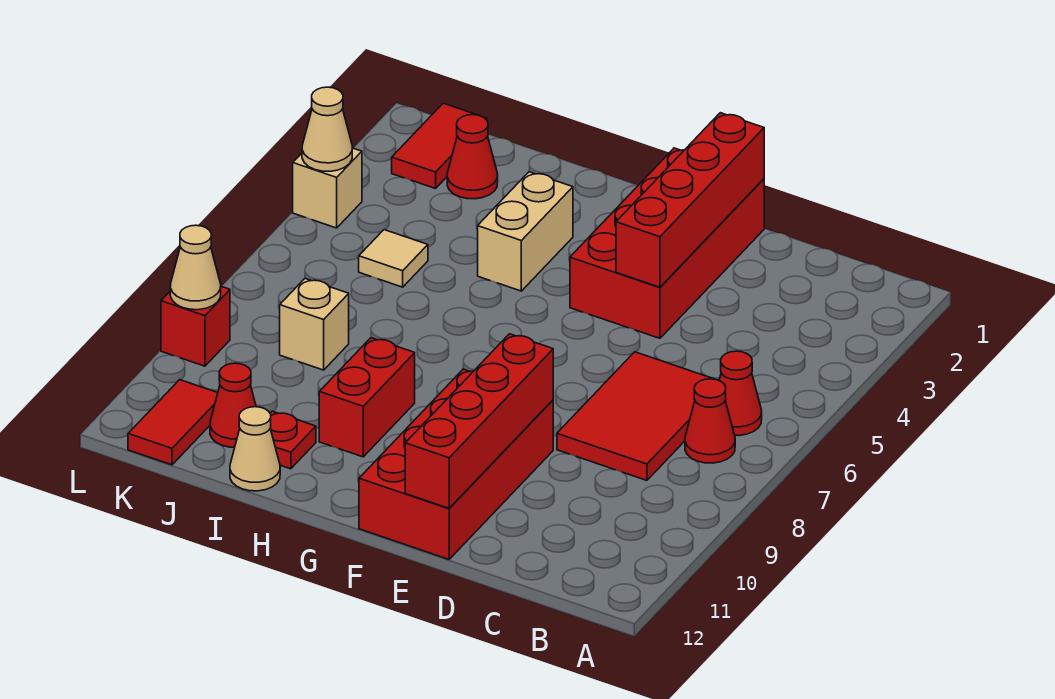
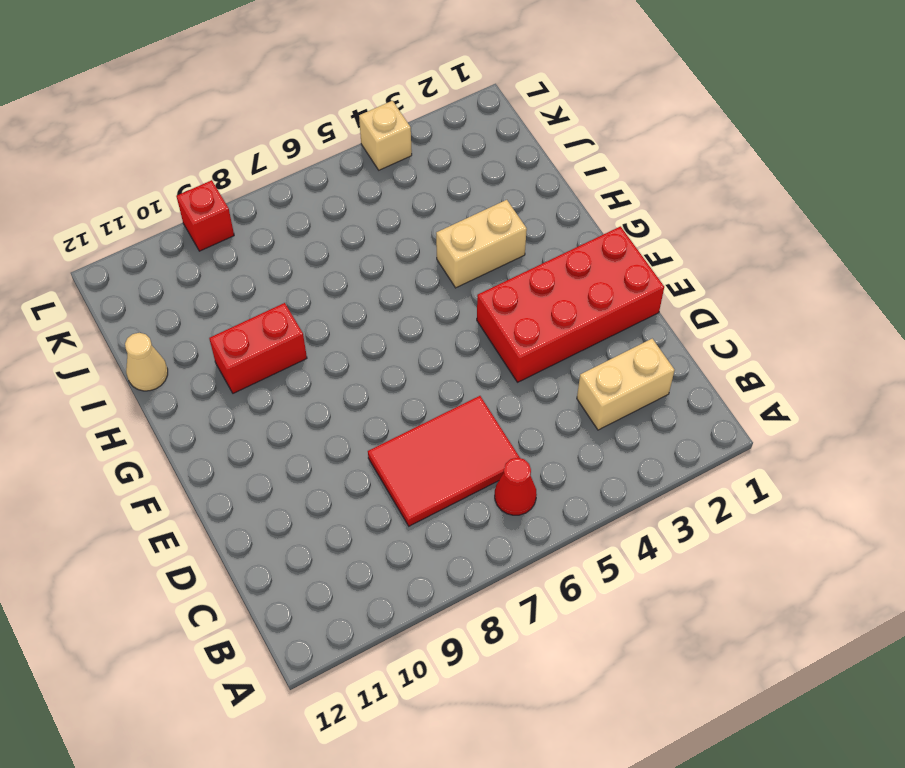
tan brick C2:C3 level 1 -> none
none -> red cone B7 level 1
none -> red brick E9:F12 level 1
none -> red plate I11 level 1

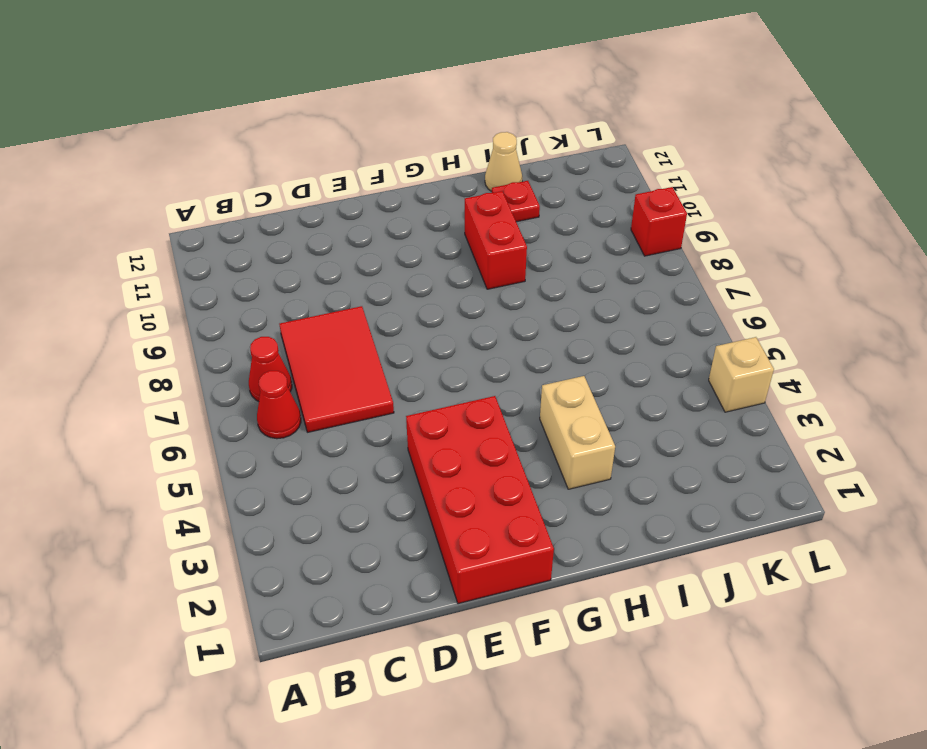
none -> red brick E9:F12 level 1
none -> red cone J2 level 1
none -> tan tile J5 level 1

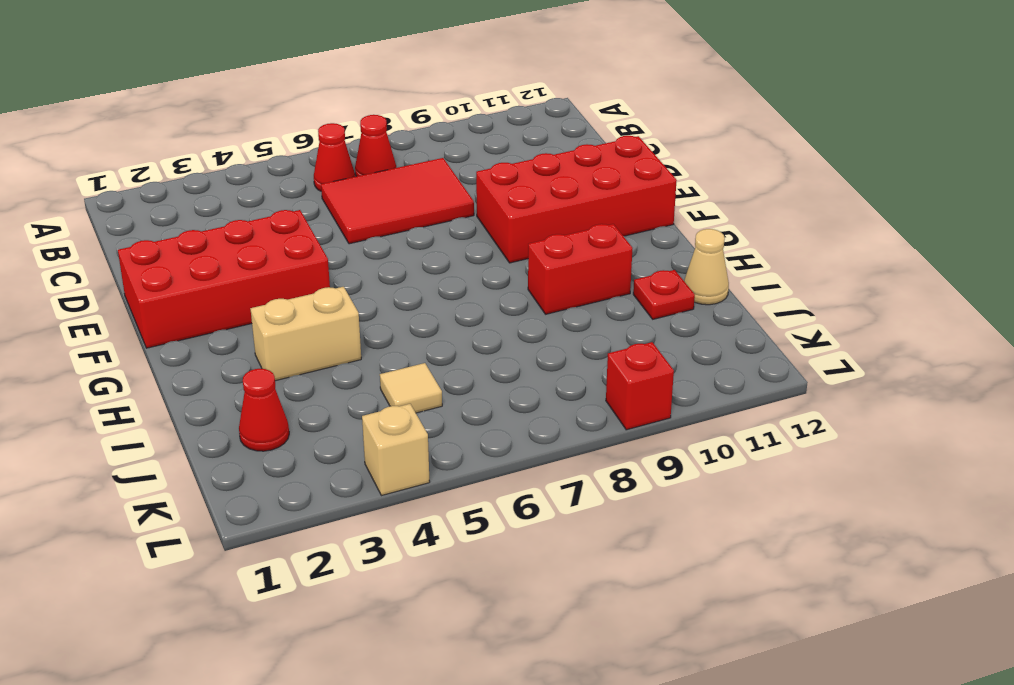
none -> tan brick J8 level 1
none -> red cone J11 level 1
none -> red tile K1:K2 level 1

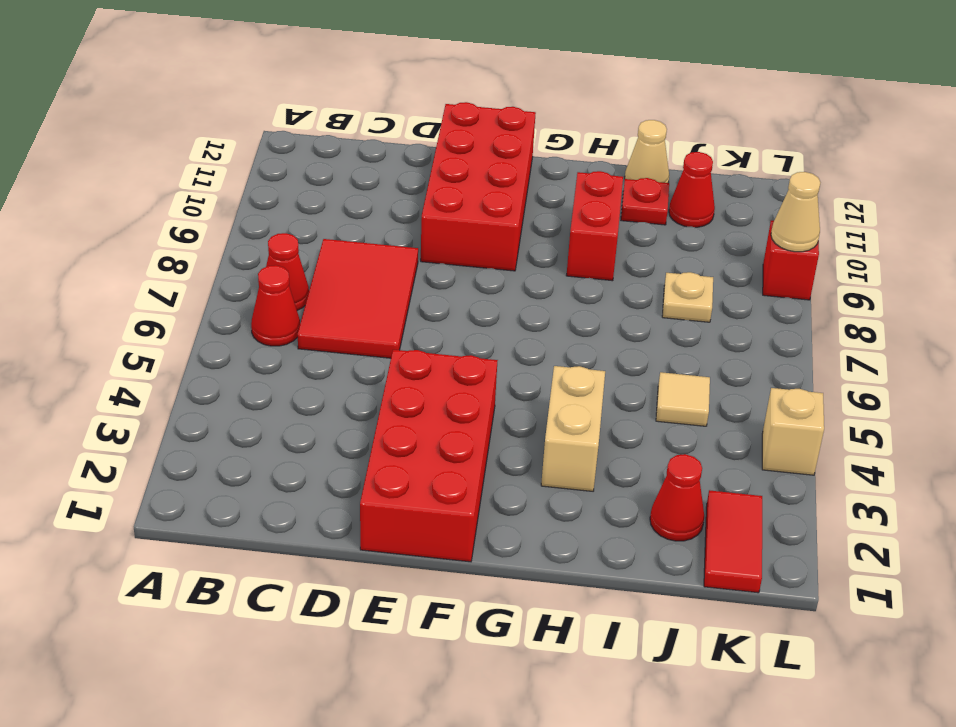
tan plate J8 level 1 -> tan brick J8 level 1
none -> red tile K11:K12 level 1
none -> red brick E1:E4 level 2
none -> red brick E9:E12 level 2

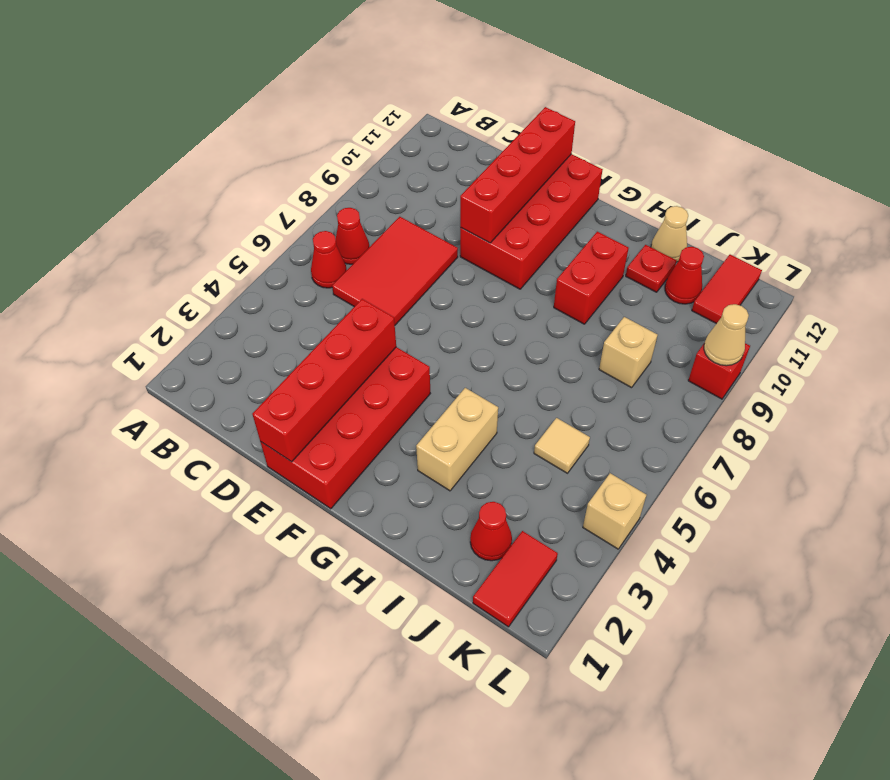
none -> tan cone L4 level 2

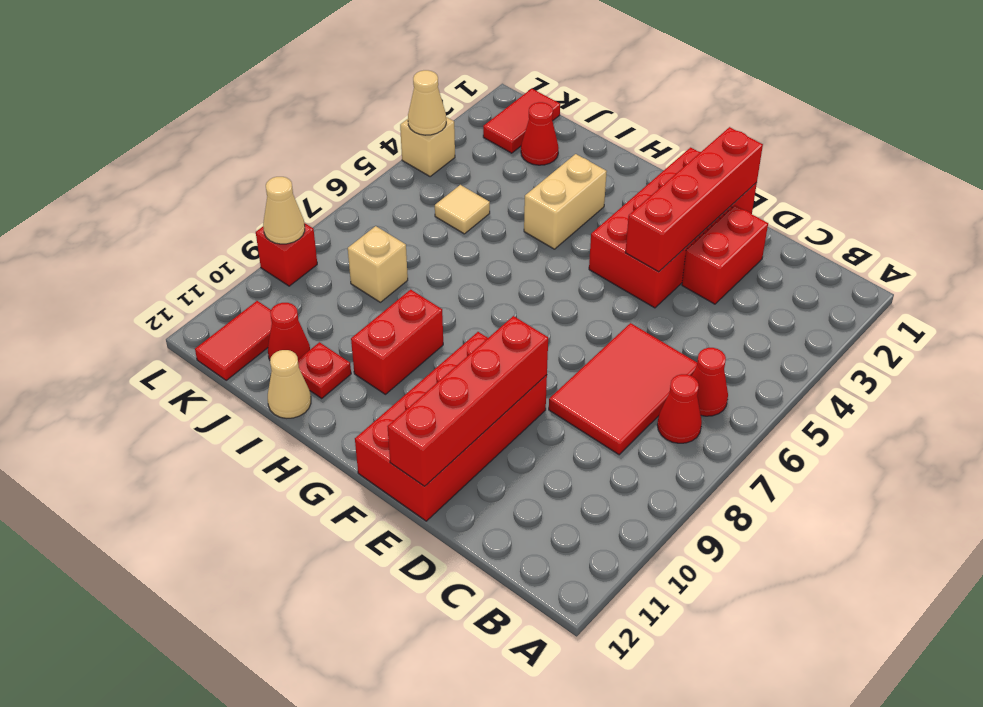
red brick D2:D3 level 1 -> none

